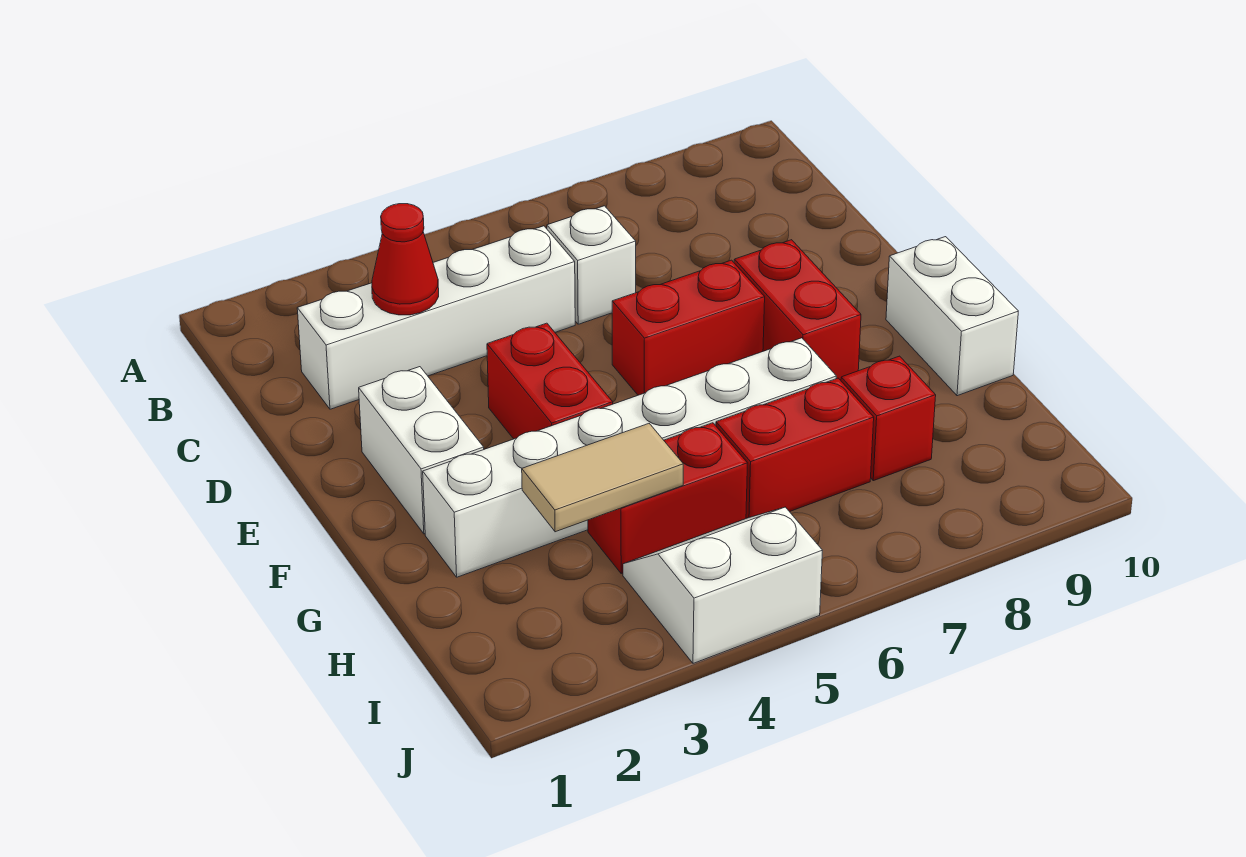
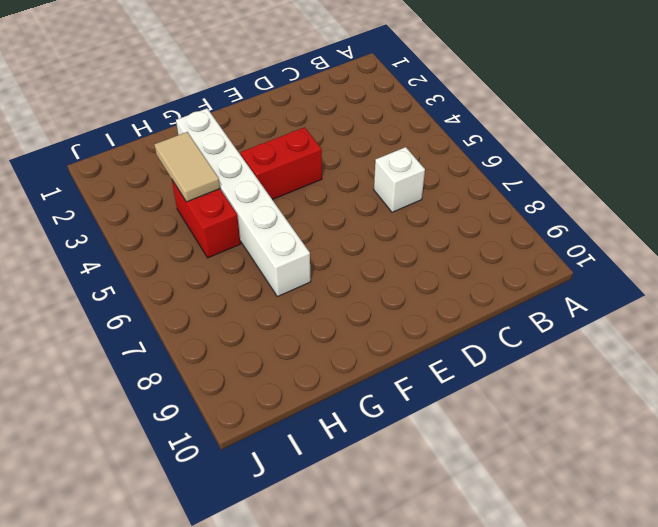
none -> white brick C2:C5 level 1
none -> white brick E2:F2 level 1
none -> red brick E6:E7 level 1

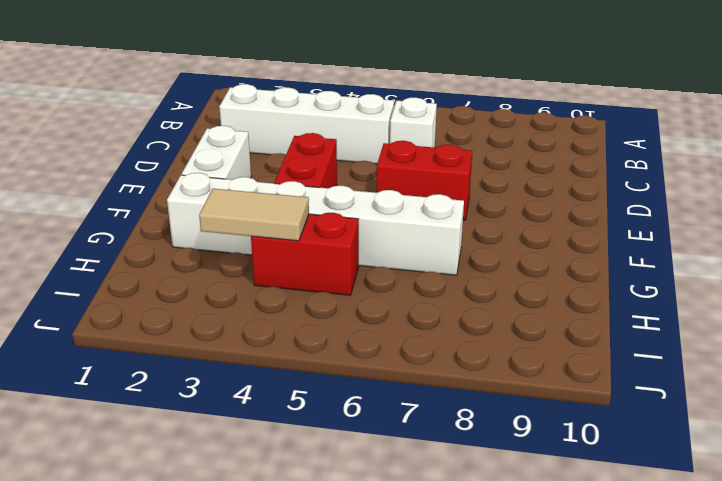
none -> red brick E8:F8 level 1
none -> white brick F10:G10 level 1
none -> red brick H6:H7 level 1

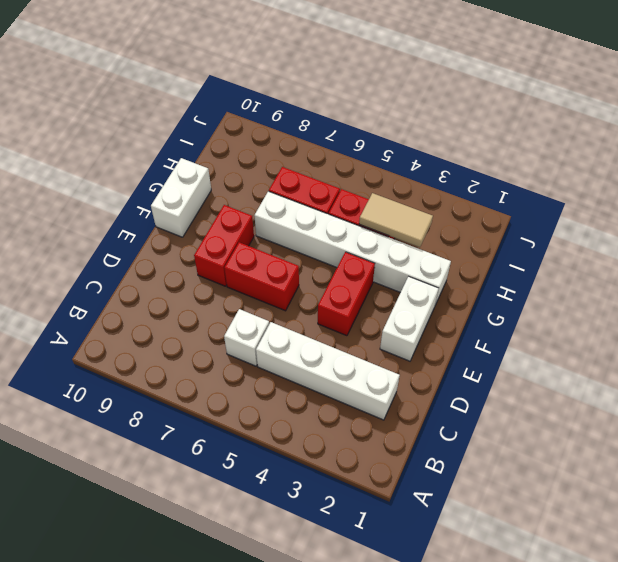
none -> red brick H8 level 1
none -> white slope I4:J5 level 1 top J
none -> red cone C3 level 2

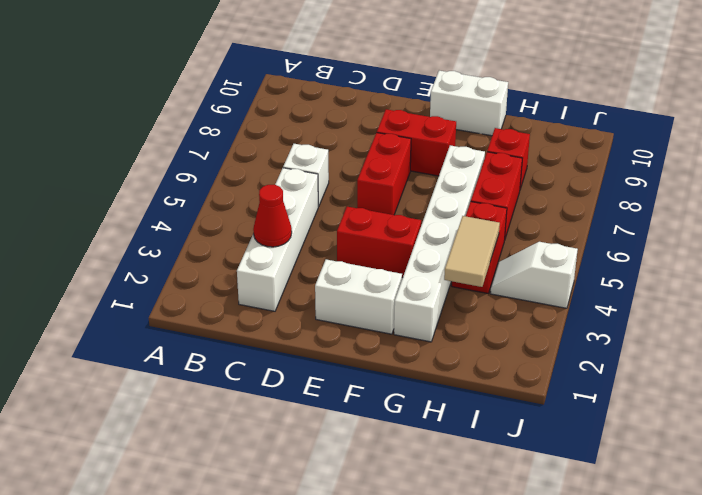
white slope I4:J4 level 1 top J -> white slope I4:J5 level 1 top J

